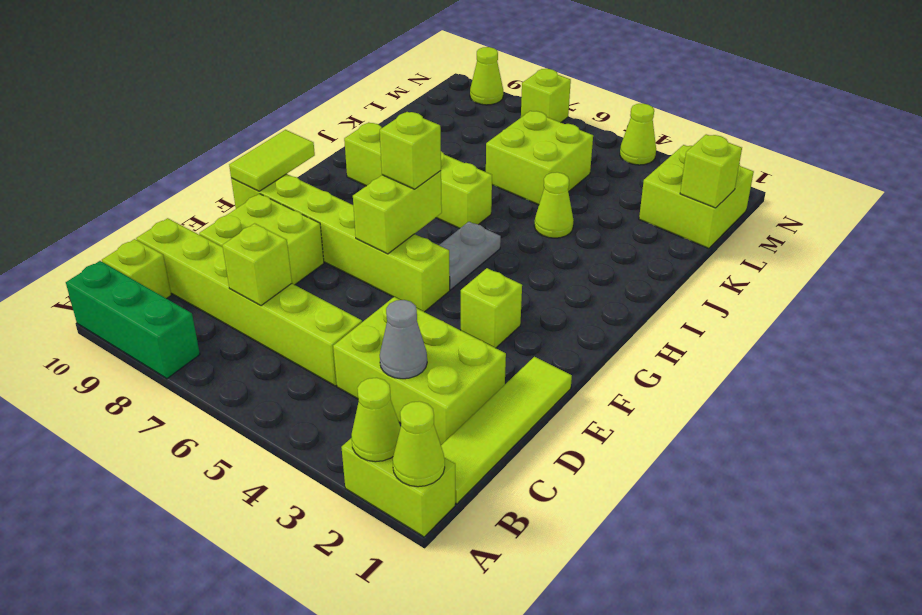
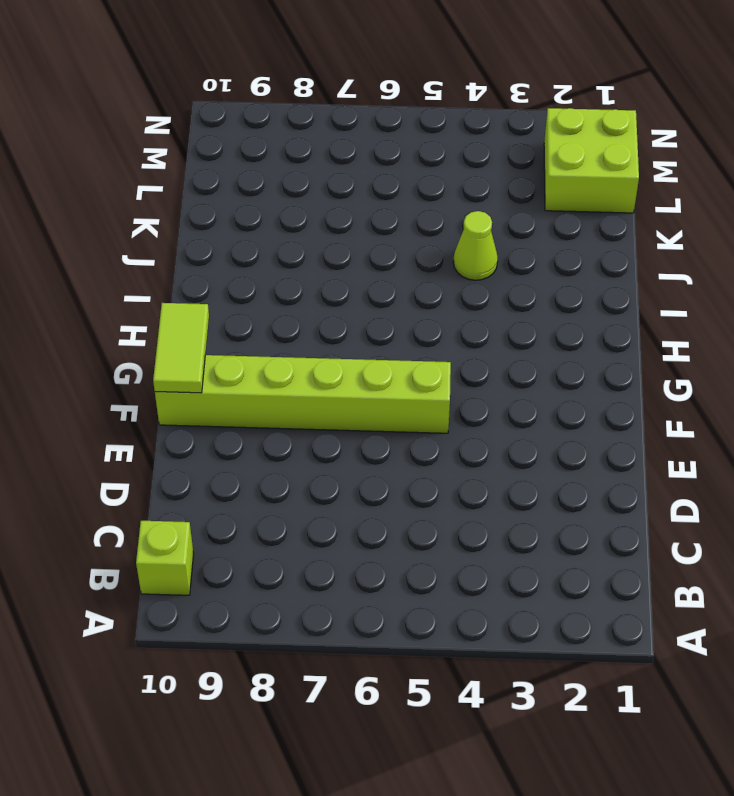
none -> lime brick A1:A2 level 1
none -> green brick A8:A10 level 1
none -> lime tile B1:E1 level 1

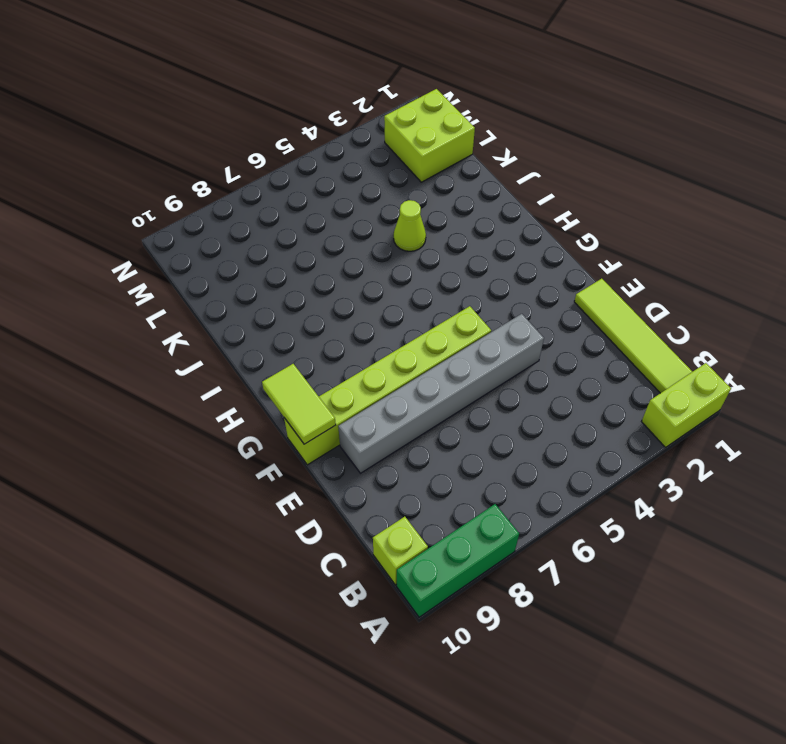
grey brick E4:E9 level 1 -> lime brick D8:E9 level 1
none -> lime brick C2:D4 level 1
none -> lime brick C5:C10 level 1
none -> lime brick F3 level 1

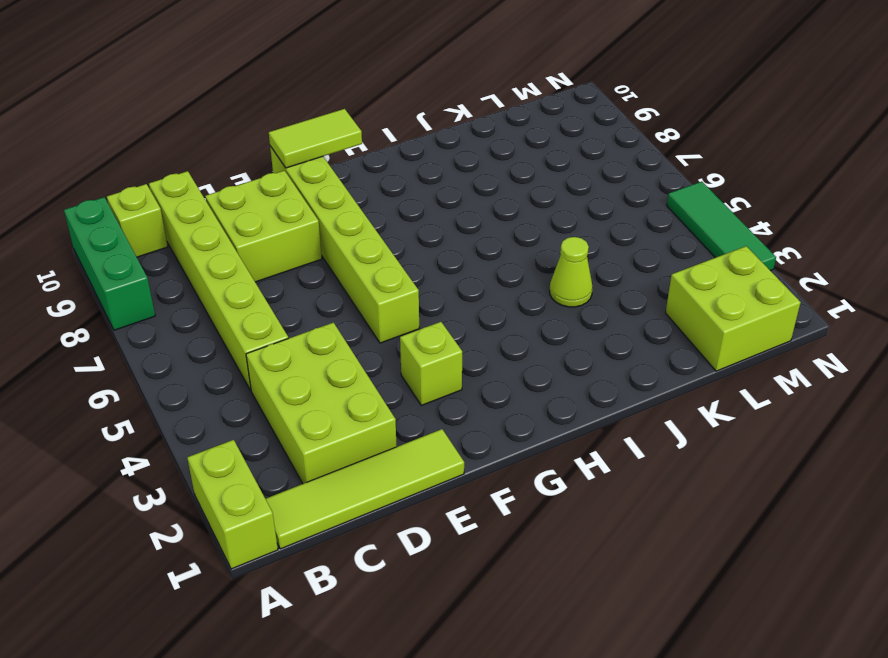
green tile N3:N5 level 1 -> lime cone N4 level 1
none -> grey plate G5:H5 level 1
none -> lime brick I6:I9 level 1
none -> lime brick K5:L6 level 1

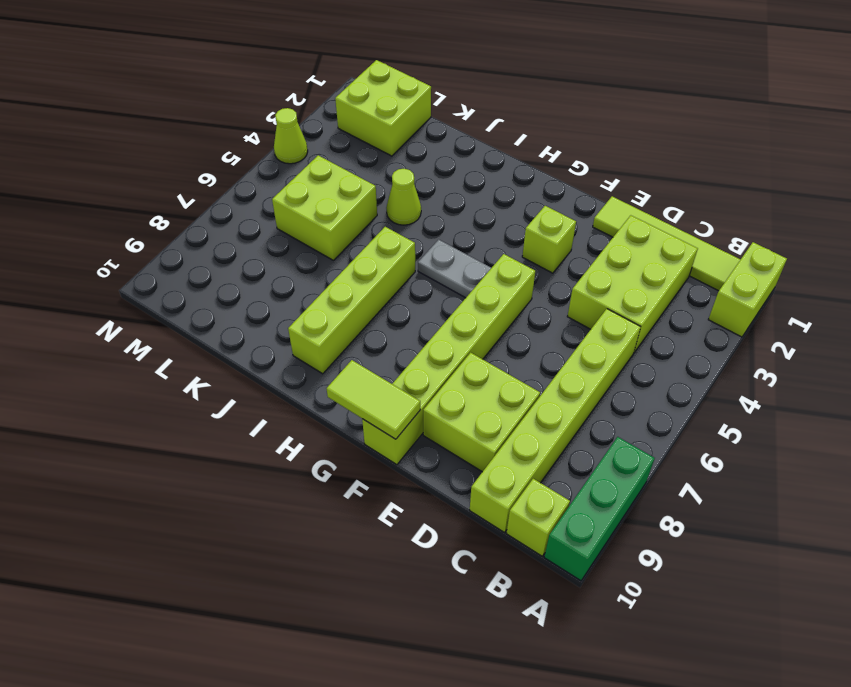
none -> lime brick N7 level 1
none -> lime cone N9 level 1
none -> lime cone A1 level 2

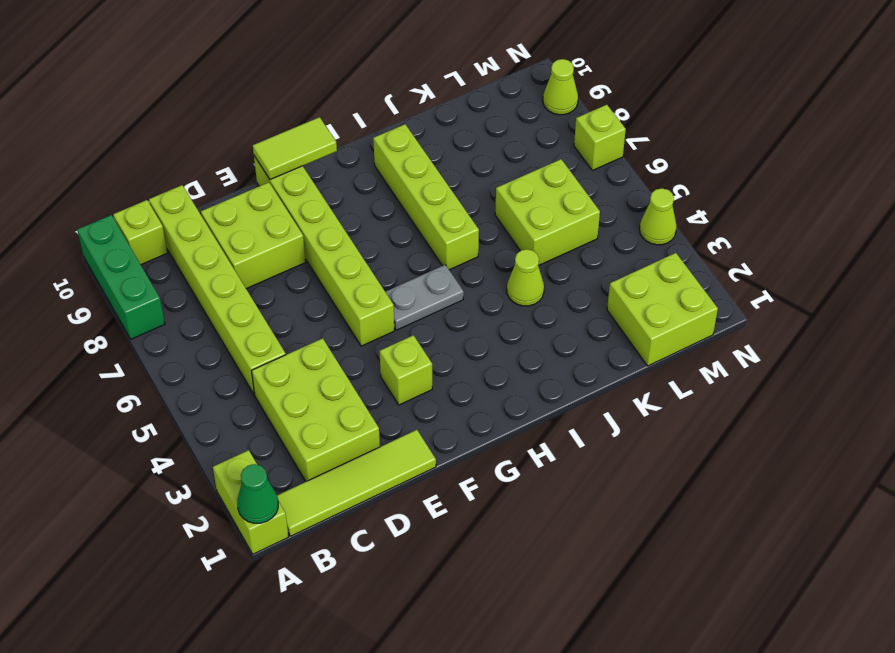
green cone A1 level 2 -> lime cone A1 level 2
none -> lime cone A2 level 2
none -> grey cone C3 level 2
none -> lime brick C7 level 2

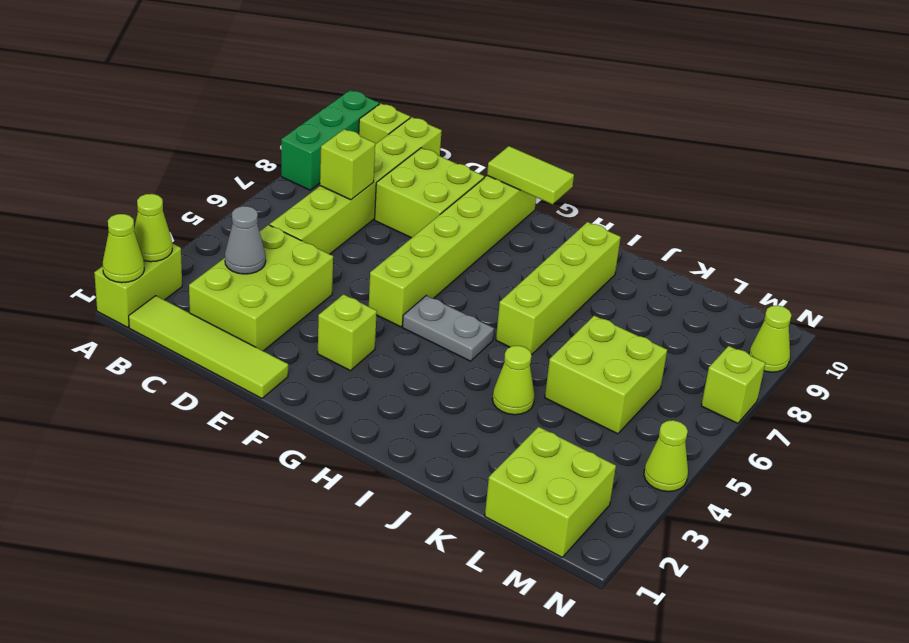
none -> lime brick F6:G6 level 2
none -> lime brick L1 level 2
none -> lime brick G6 level 3

